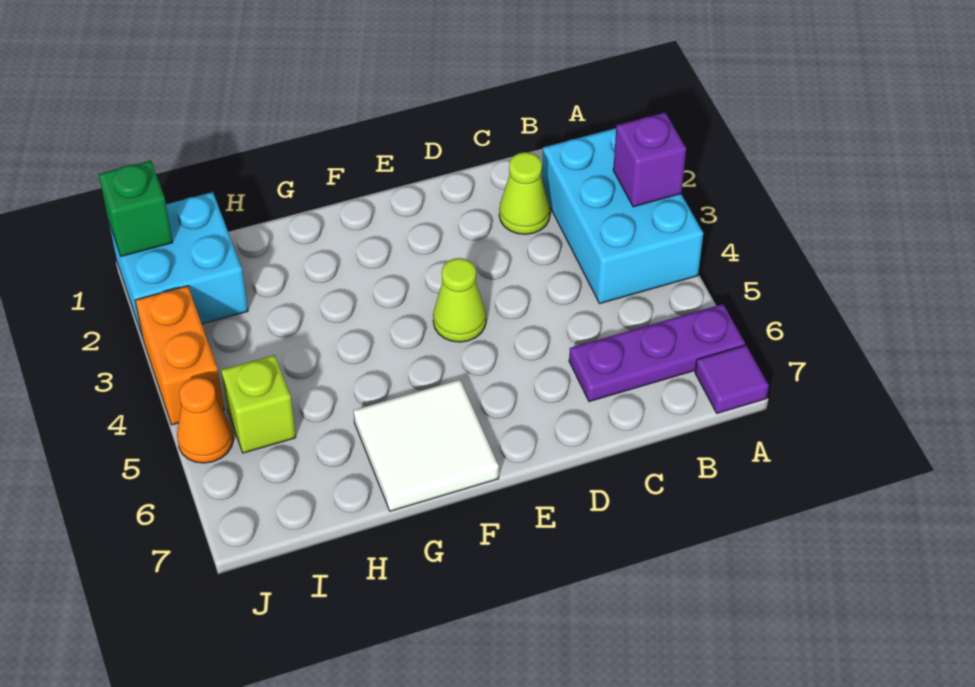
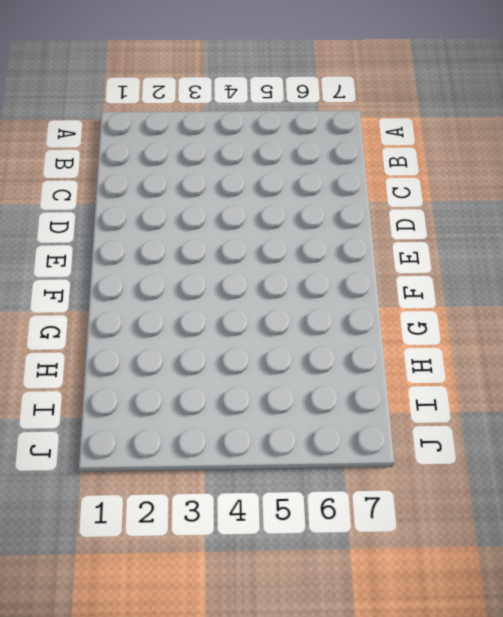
none -> cyan brick A2:B4 level 1
none -> purple plate A6:C6 level 1
none -> purple tile A7 level 1

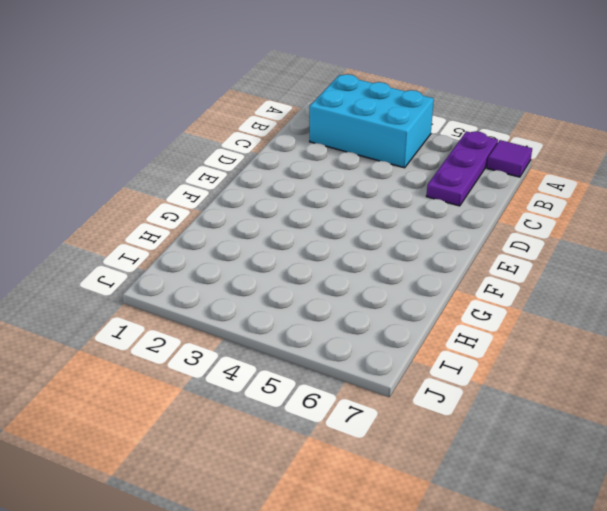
none -> lime cone C2 level 1
none -> lime cone E4 level 1
none -> white tile F6:G7 level 1

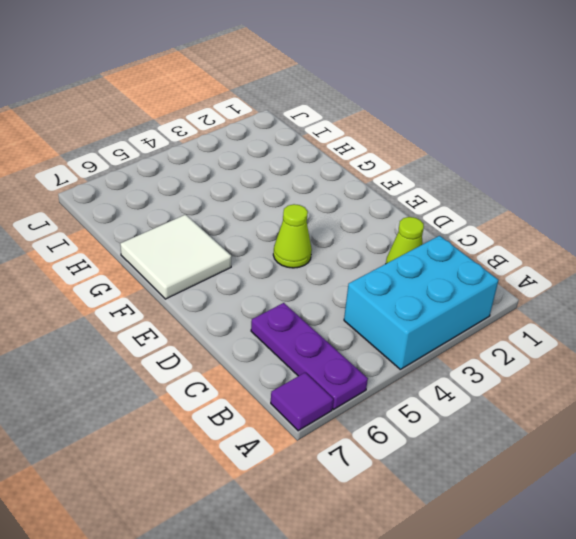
none -> cyan brick I1:J2 level 1
none -> lime brick I5 level 1
none -> orange brick J3:J4 level 1

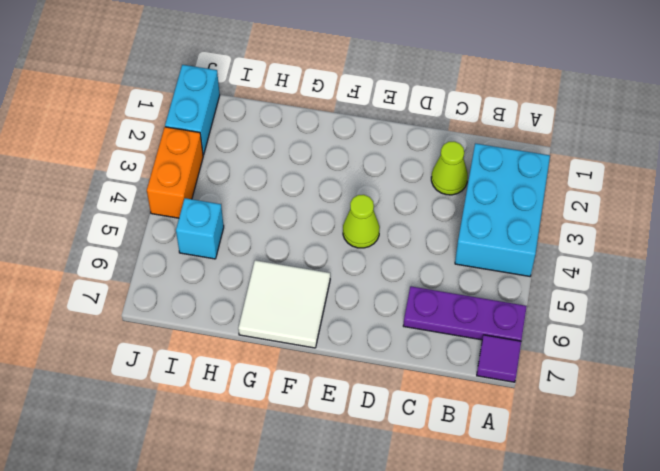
cyan brick I5 level 1 -> lime brick I5 level 1
cyan brick J1:J2 level 1 -> cyan brick I1:J2 level 1
none -> orange cone J5 level 1
none -> purple brick A3 level 2
none -> green brick J1 level 2

